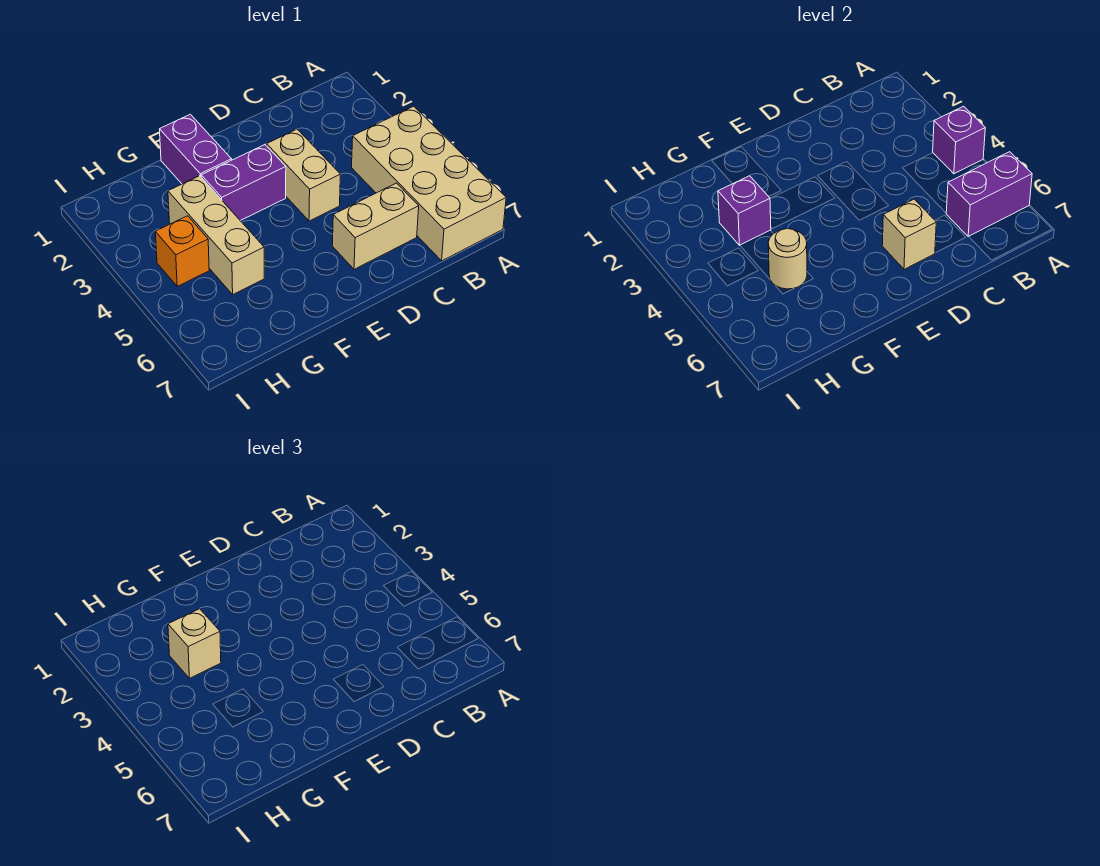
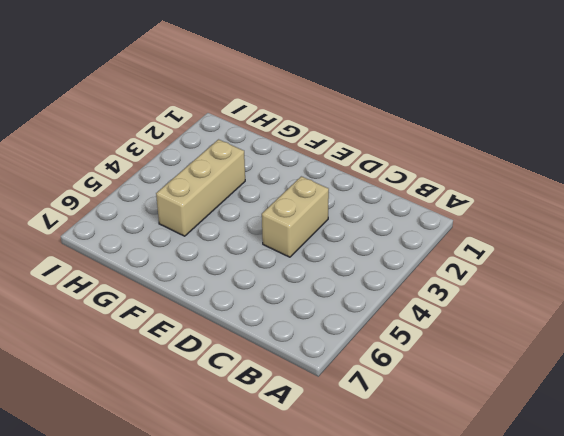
none -> tan brick A4:B7 level 1
none -> tan brick C6:D6 level 1
none -> purple brick E3:F3 level 1

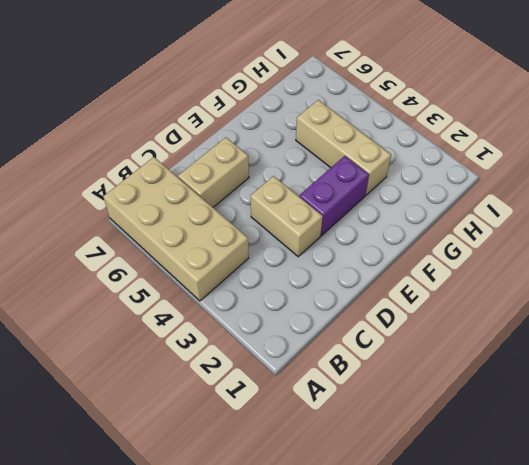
none -> purple brick F1:F2 level 1
none -> orange brick H4 level 1
none -> purple brick A4 level 2

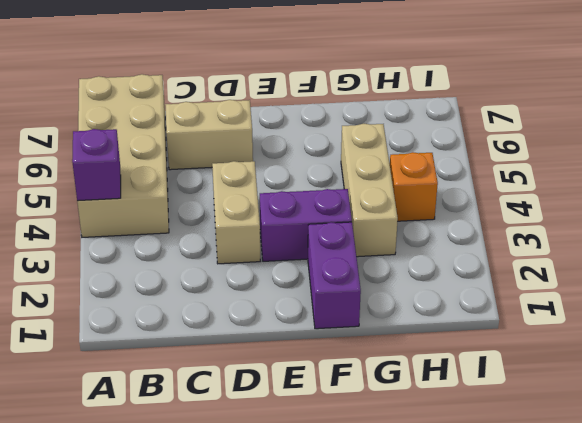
none -> purple brick A6:B6 level 2
none -> tan brick D6 level 2
none -> purple brick G3 level 2

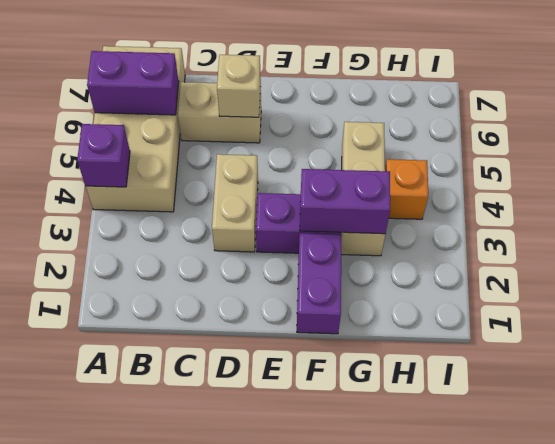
purple brick F3:G3 level 2 -> purple brick G3 level 2
none -> tan round brick G5 level 2
none -> tan brick G3 level 3

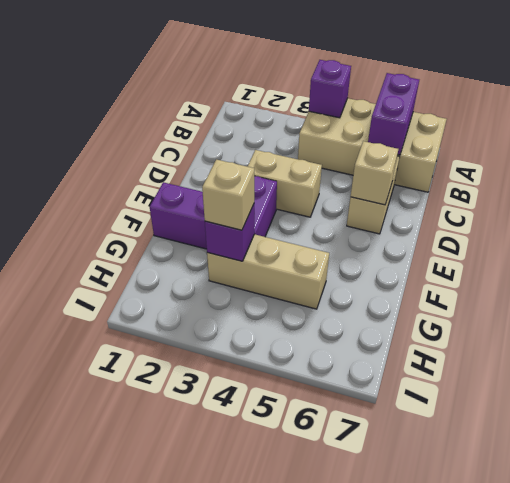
none -> orange brick H4 level 1
none -> tan round brick G5 level 2

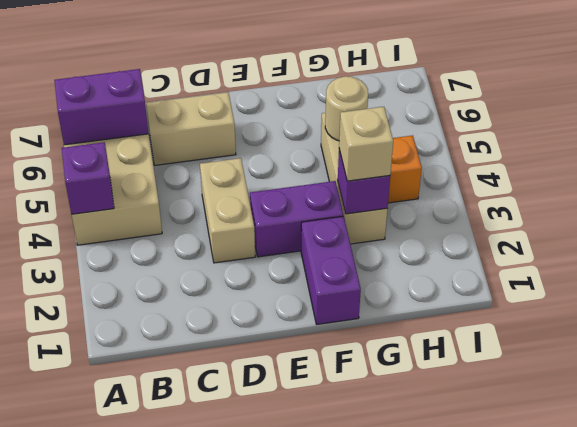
none -> tan brick D6 level 2

